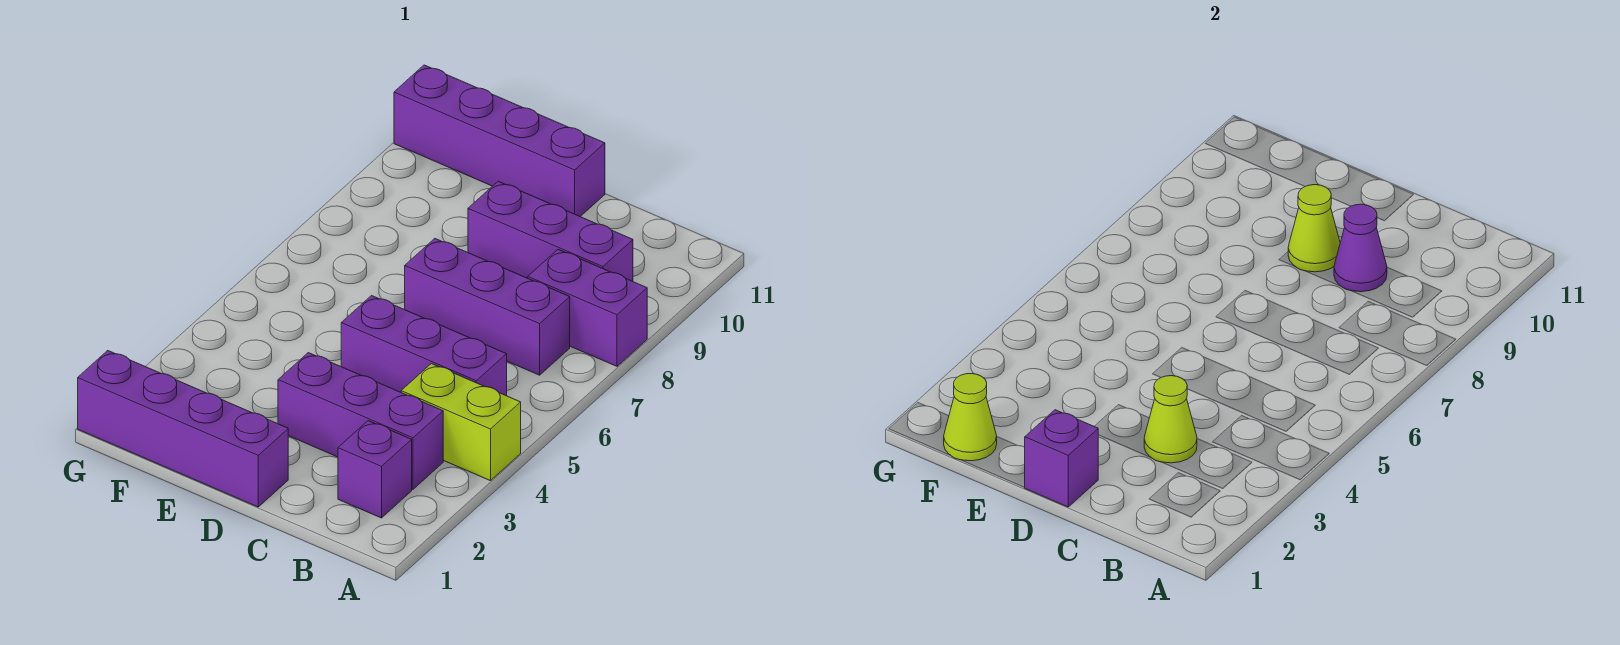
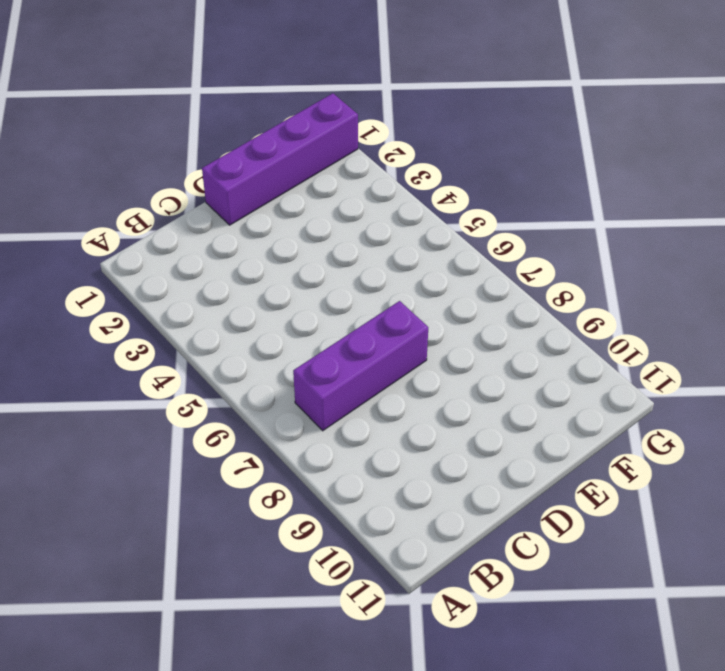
none -> lime brick A4:B4 level 1
none -> purple brick A8:B8 level 1
none -> purple brick B2 level 1

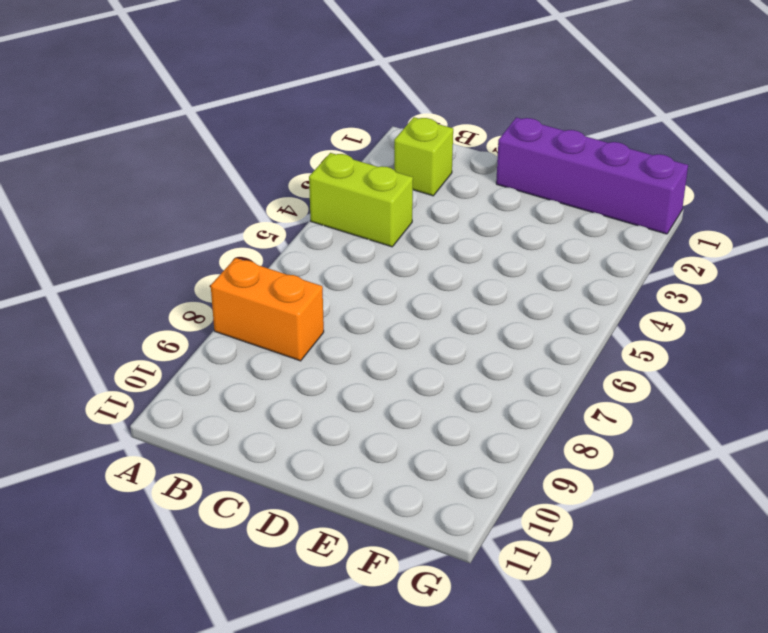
orange brick A8:B8 level 1 -> purple brick A8:B8 level 1
lime brick B2 level 1 -> purple brick B2 level 1
none -> purple brick B3:D3 level 1
none -> purple brick B5:D5 level 1
none -> purple brick B7:D7 level 1

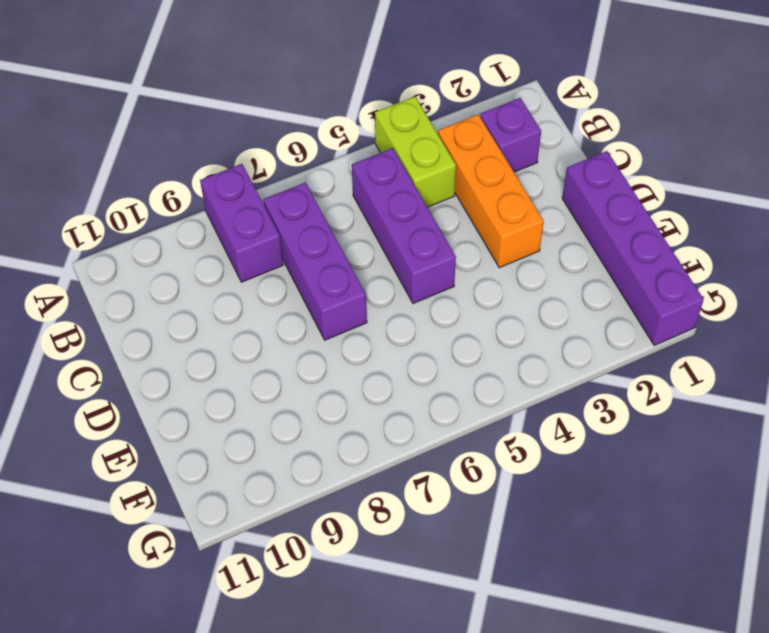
orange brick B3:D3 level 1 -> purple brick B3:D3 level 1
none -> purple brick B9:D9 level 1
none -> purple brick D11:G11 level 1
none -> lime cone C3 level 2

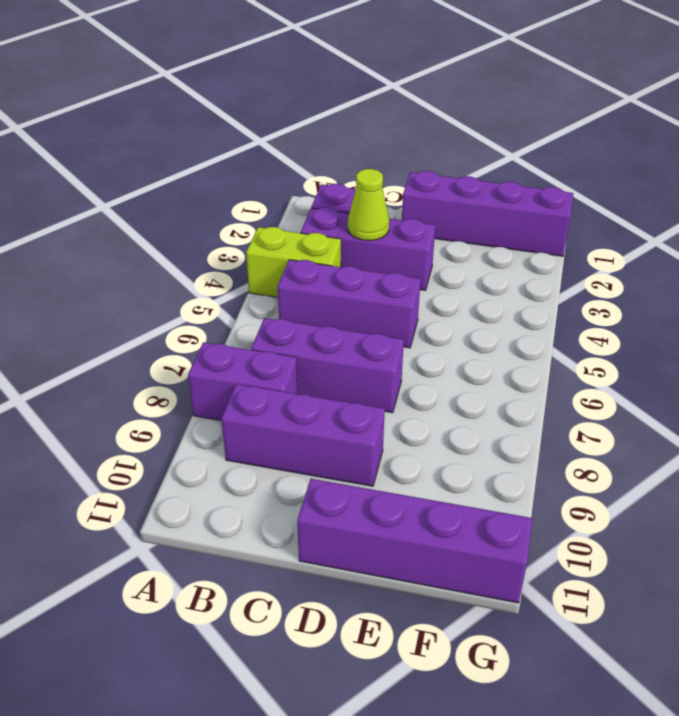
none -> purple cone C9 level 2
none -> purple brick D1 level 2
none -> lime cone D9 level 2

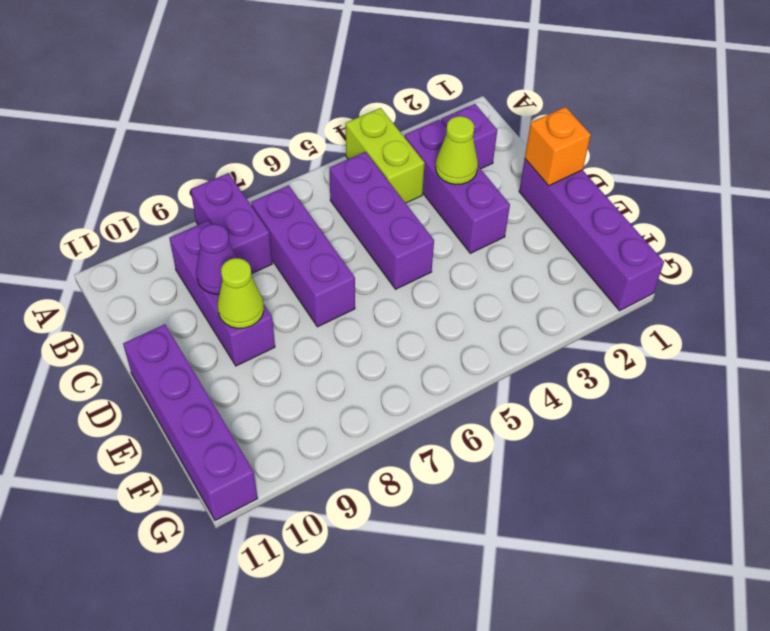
orange brick D1 level 2 -> purple brick D1 level 2
none -> lime cone F1 level 2

